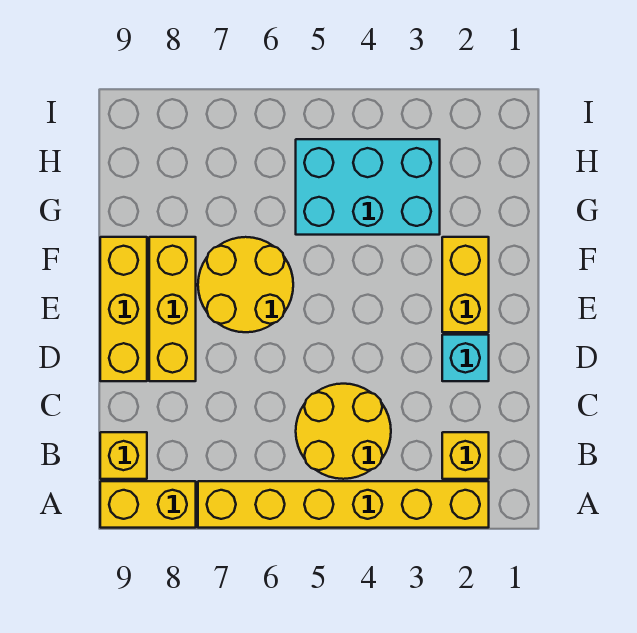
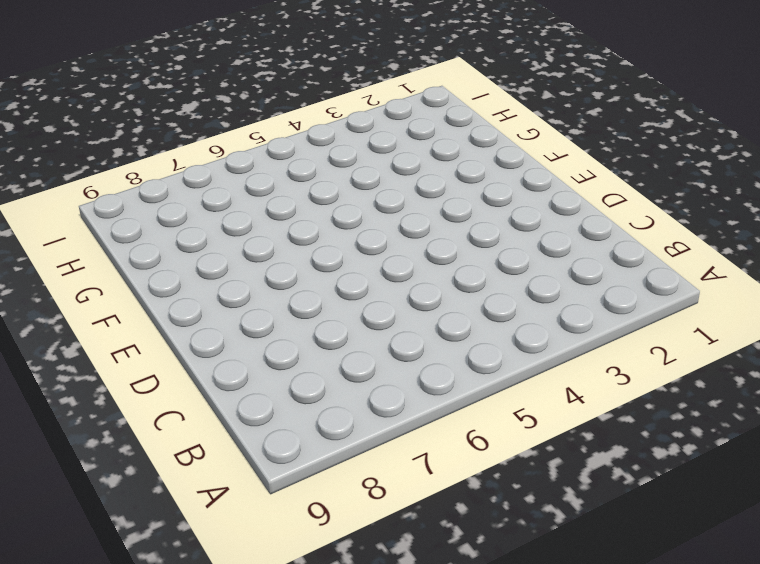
none -> yellow brick A2:A7 level 1
none -> yellow brick A8:A9 level 1

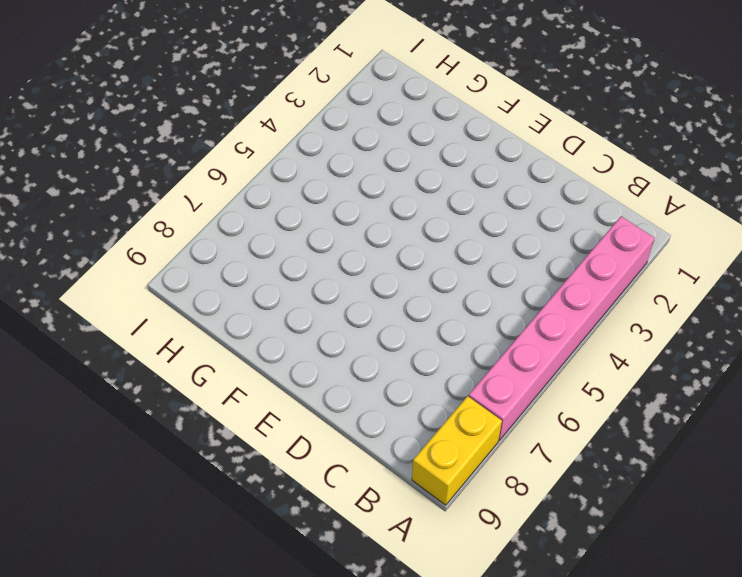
pink brick A2:A7 level 1 -> yellow brick A2:A7 level 1
none -> yellow brick B2 level 1
none -> yellow round brick B4:C5 level 1

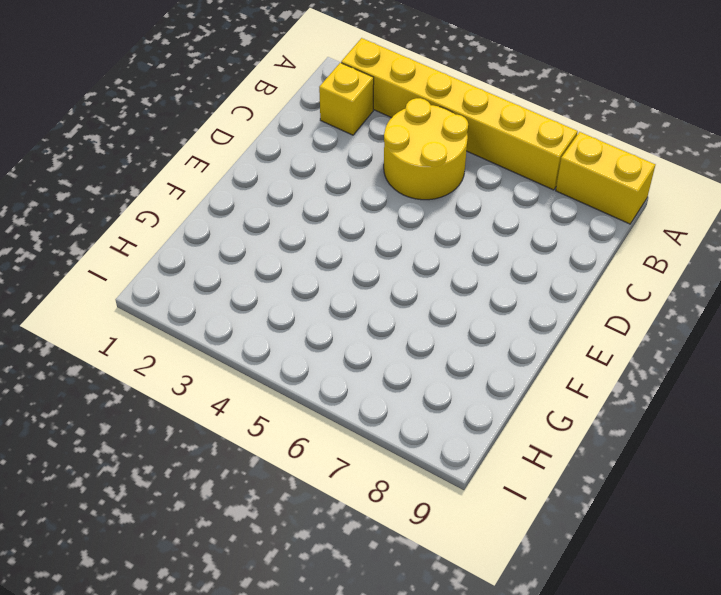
none -> yellow brick B9 level 1
none -> cyan brick D2 level 1

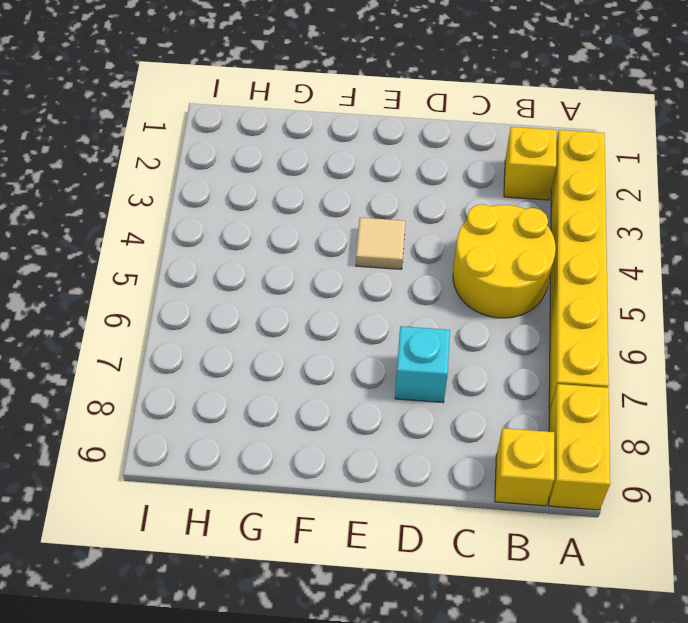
cyan brick D7 level 1 -> cyan brick D2 level 1
tan tile E4 level 1 -> none
none -> yellow brick D8:F8 level 1
none -> yellow brick D9:F9 level 1

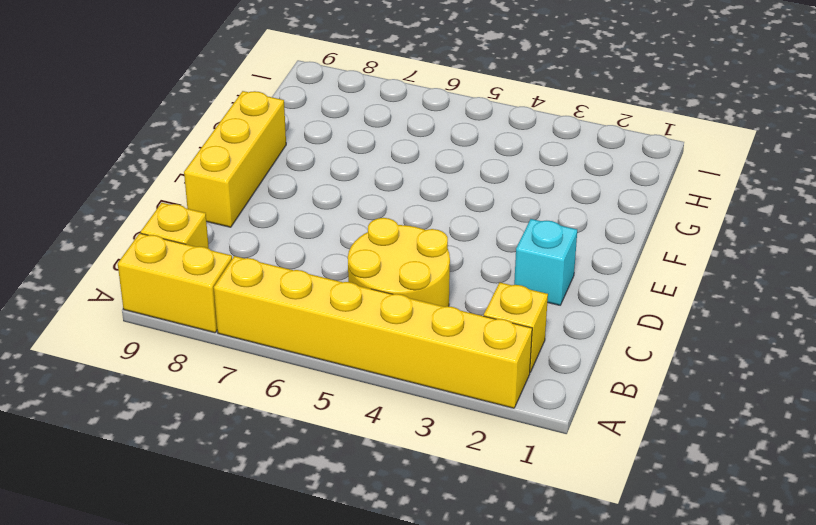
none -> yellow brick D8:F8 level 1
none -> yellow brick E2:F2 level 1

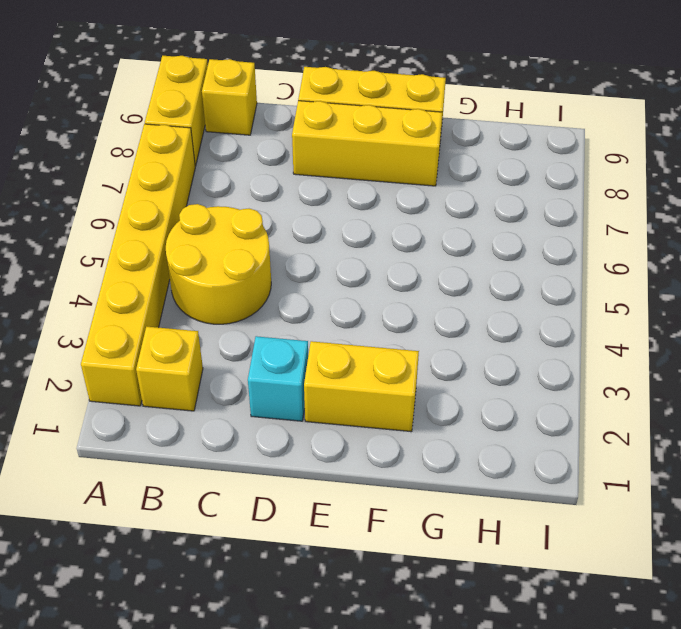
none -> yellow round brick E6:F7 level 1
none -> cyan brick G3:H5 level 1

